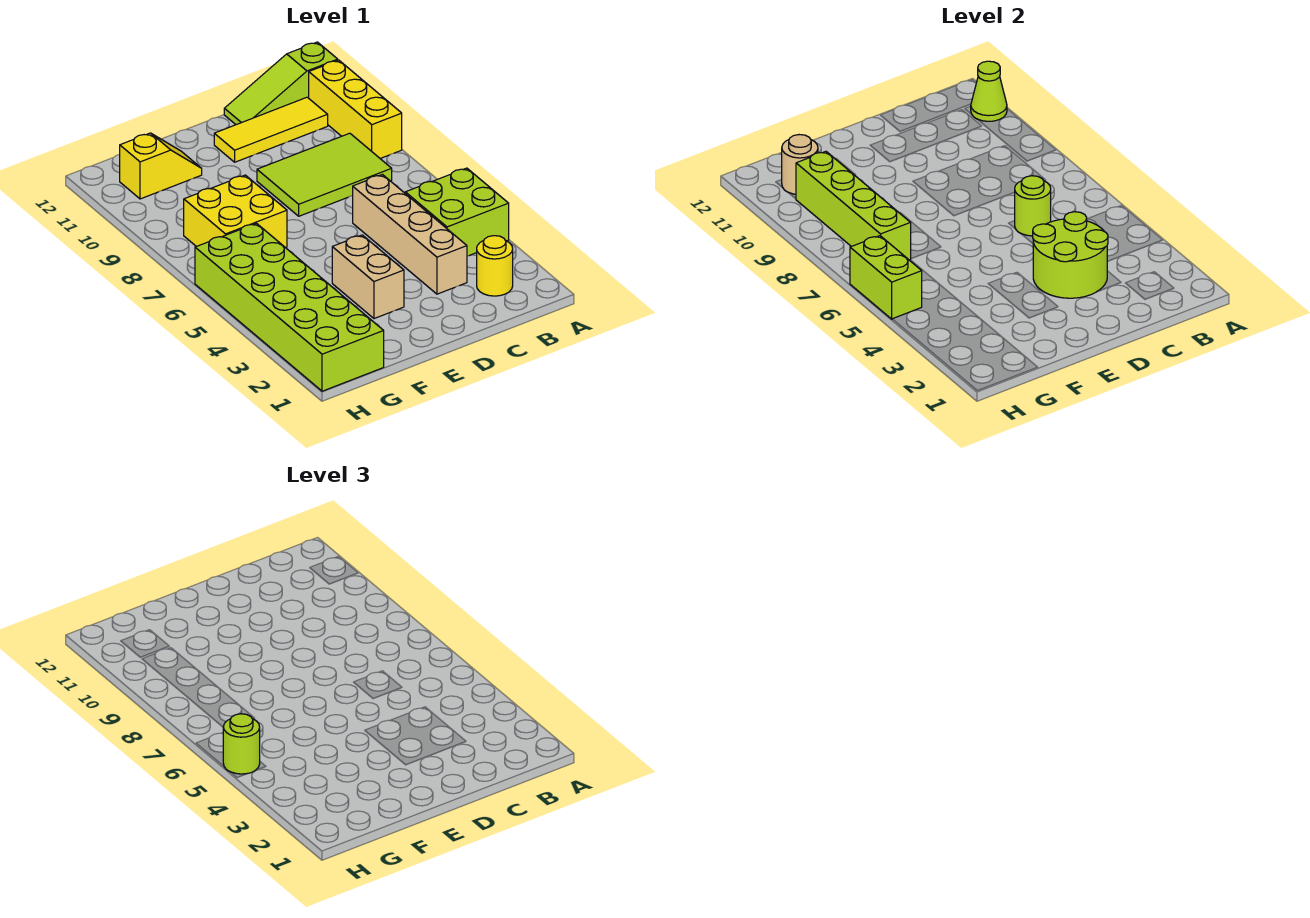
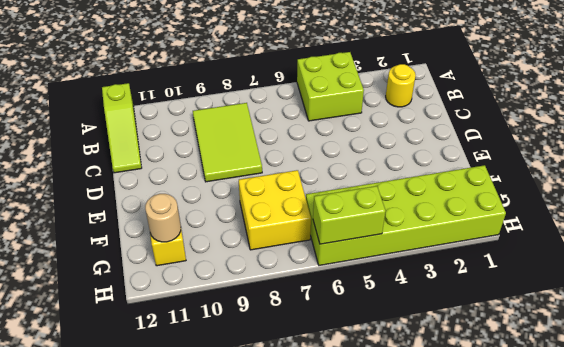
none -> yellow brick A9:A11 level 1
none -> yellow tile B11:D11 level 1
none -> tan brick C3:C6 level 1

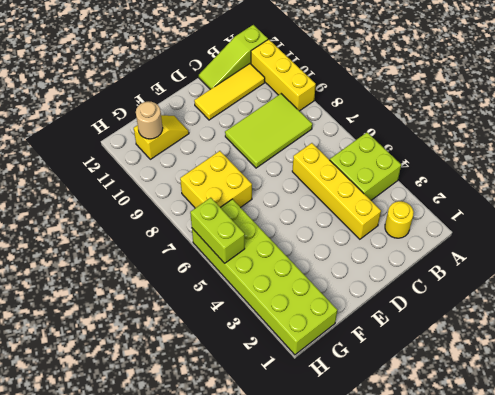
yellow brick C3:C6 level 1 -> tan brick C3:C6 level 1
none -> tan brick E3:E4 level 1
none -> lime cone A11 level 2
none -> lime round brick C3:D4 level 2

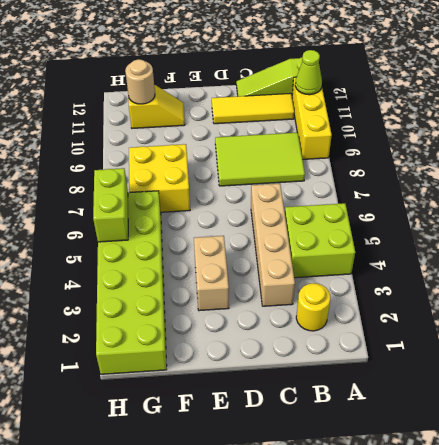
none -> lime round brick C3:D4 level 2
none -> lime round brick C6 level 2
none -> lime brick G7:G10 level 2

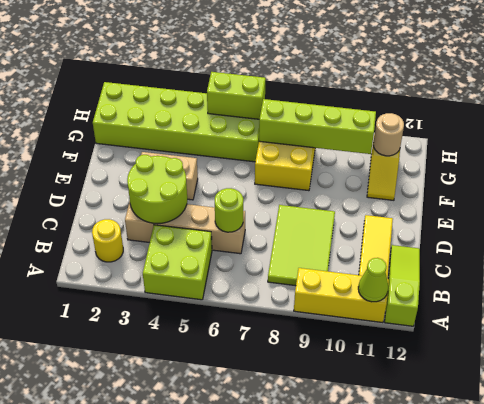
none -> lime round brick H5 level 3

